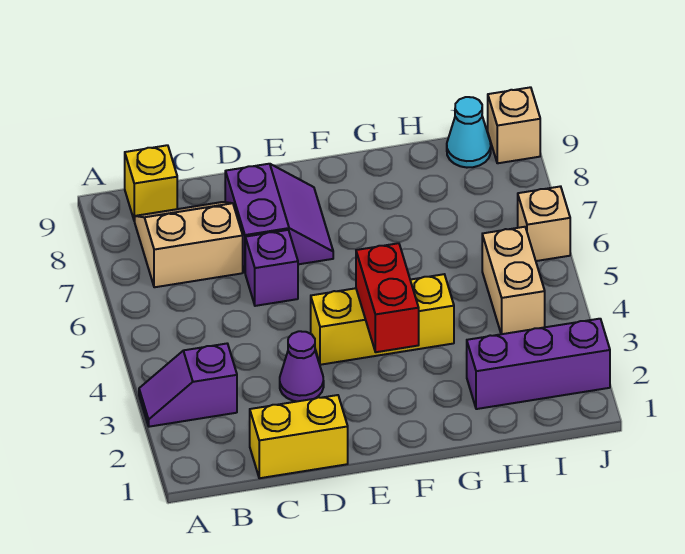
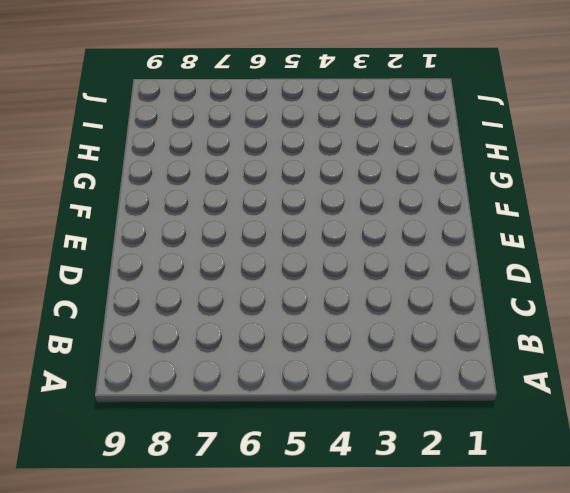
none -> purple slope A3:B3 level 1 top B
none -> tan slope B7:C8 level 1 top 7
none -> yellow brick B9 level 1

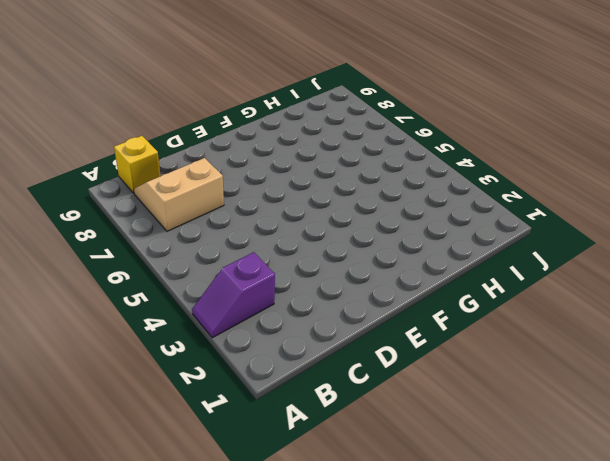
none -> yellow brick C1:D1 level 1
none -> purple cone D3 level 1
none -> purple brick D6 level 1

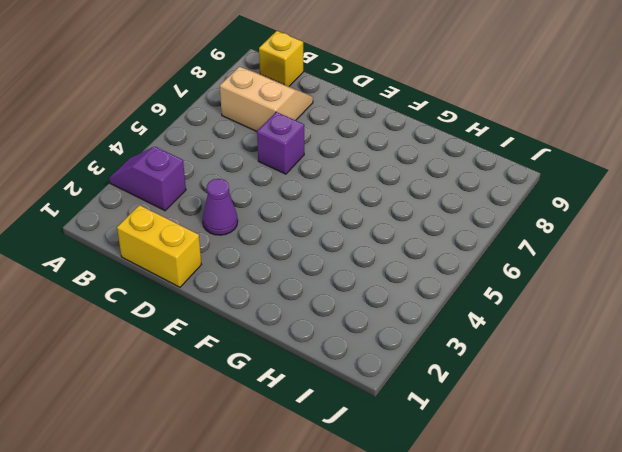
none -> purple slope D7:E8 level 1 top D
none -> yellow brick E4:G4 level 1
none -> purple brick H2:J2 level 1

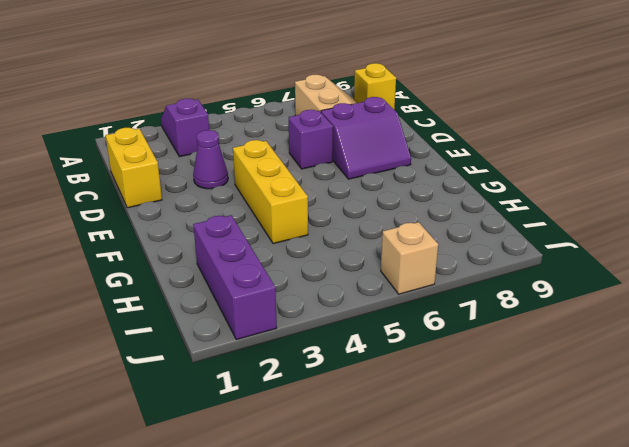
none -> tan brick I4:I5 level 1
none -> cyan cone I9 level 1
none -> tan brick J9 level 1

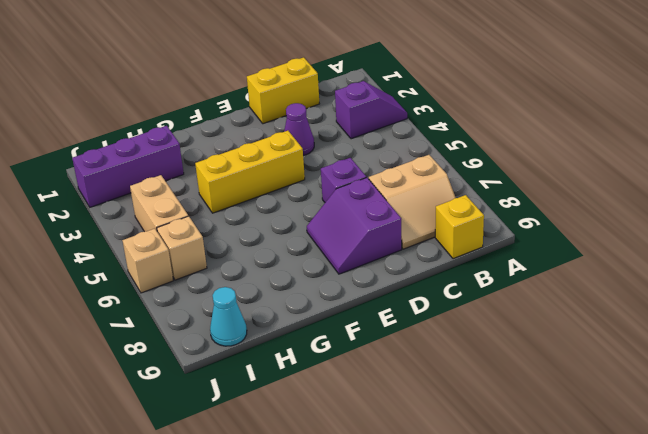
tan brick I6 level 1 -> tan brick J9 level 1
none -> red brick F3:F4 level 2

